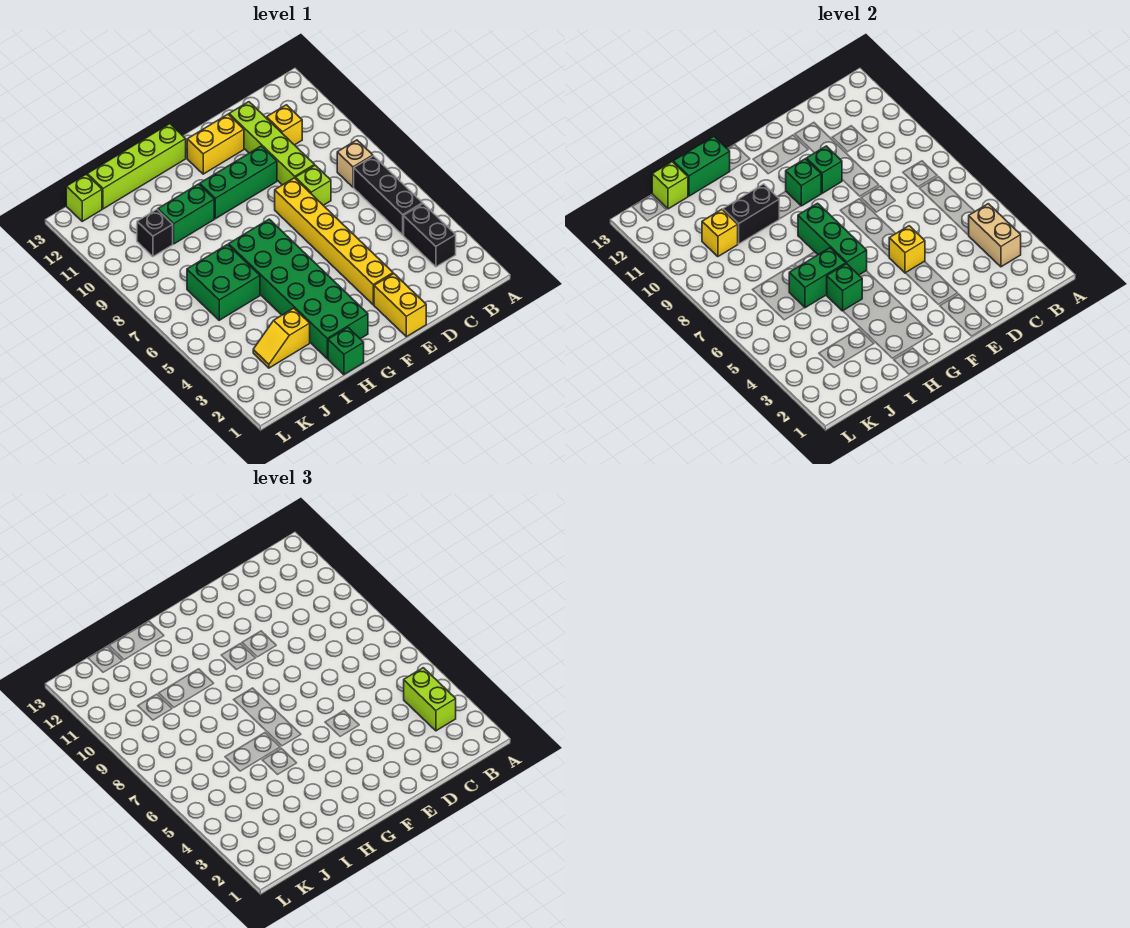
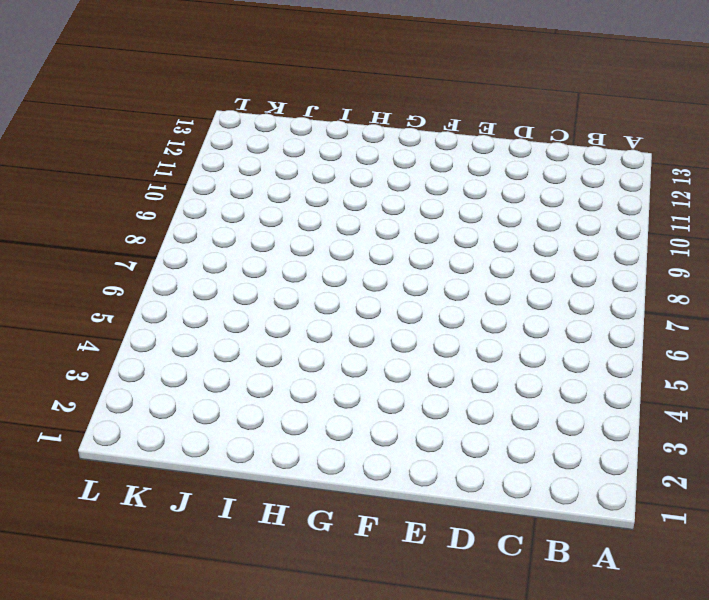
none -> black brick B3:B4 level 1
none -> black brick B5:B7 level 1
none -> tan brick B8 level 1
none -> yellow brick C11 level 1

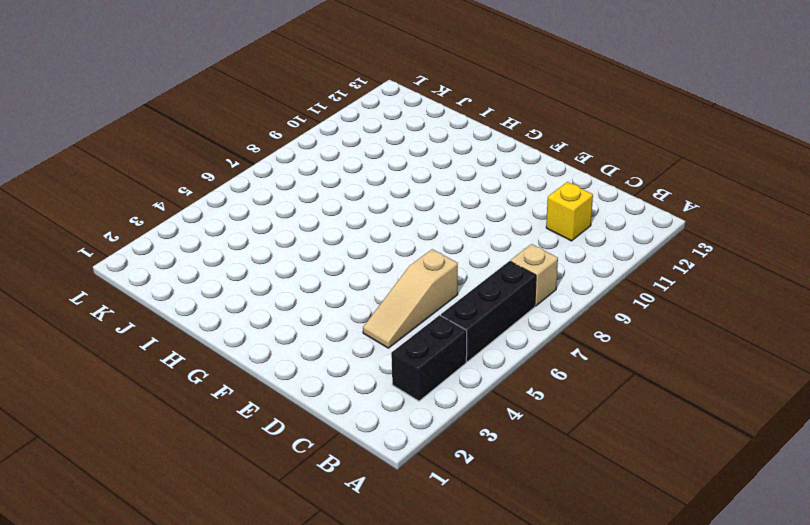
tan slope D4:D6 level 1 top 6 -> none
none -> lime brick D8 level 1
none -> lime brick D9:D12 level 1
none -> yellow brick E1:E2 level 1
none -> yellow brick E3:E8 level 1

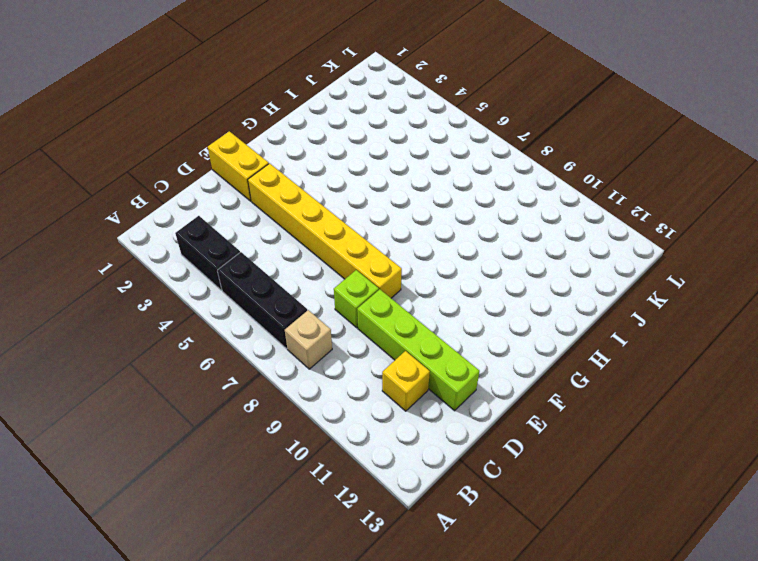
none -> green brick E10:G10 level 1
none -> yellow brick E12:F12 level 1
none -> green brick G2:H7 level 1
none -> lime brick G13:J13 level 1

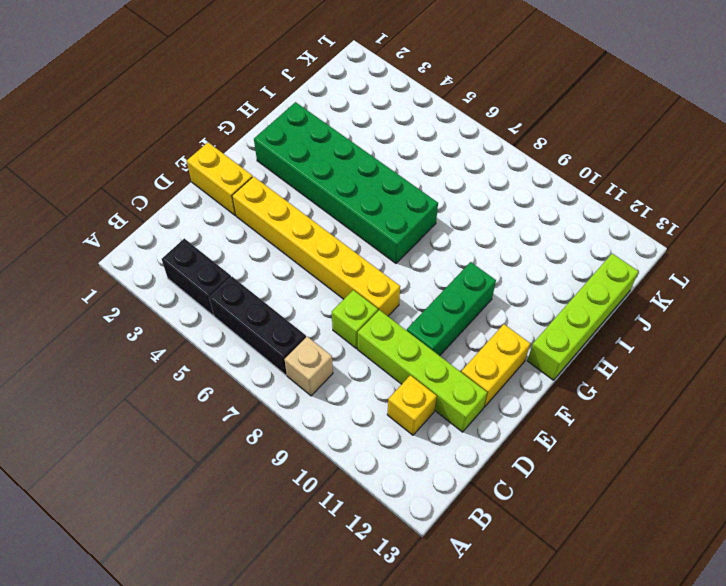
none -> green brick H1 level 1
none -> green brick H10:I10 level 1
none -> yellow slope I3:J3 level 1 top I
none -> green brick I6:J7 level 1

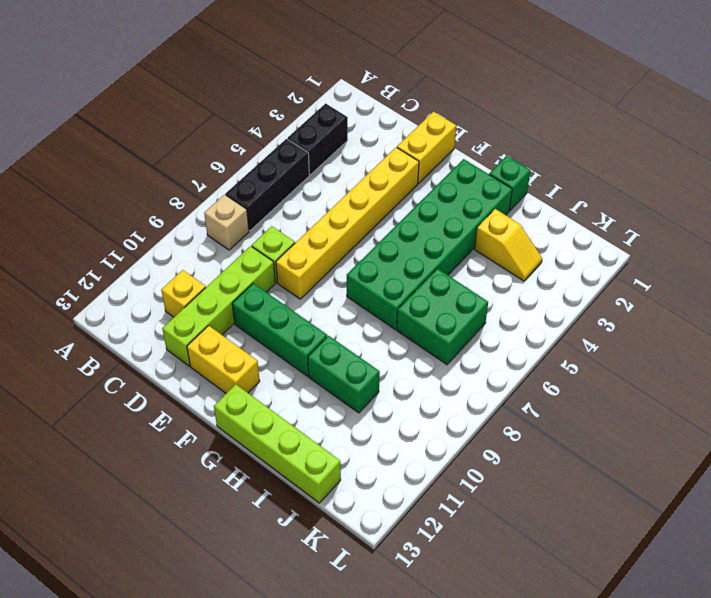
none -> black brick J10 level 1
none -> lime brick K13 level 1
none -> tan brick B3:B4 level 2
none -> yellow brick E5 level 2

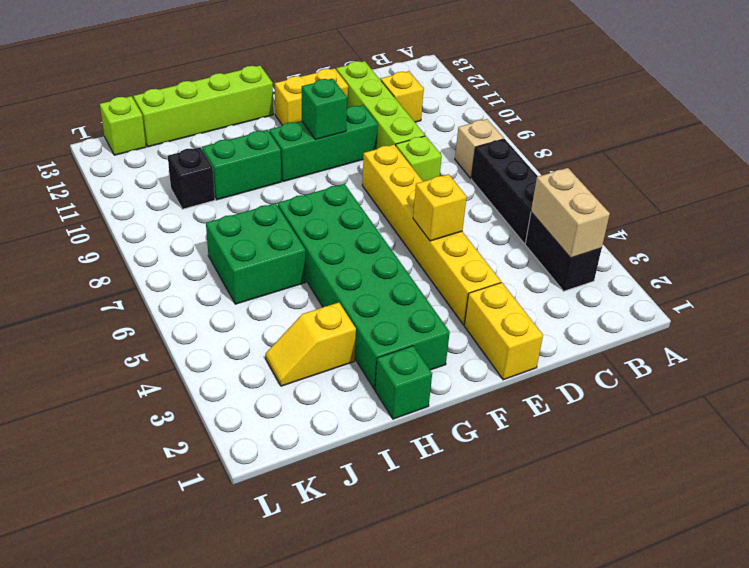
none -> green brick E10 level 2
none -> green brick G6:G8 level 2
none -> green brick H5 level 2
none -> green brick H6:I6 level 2

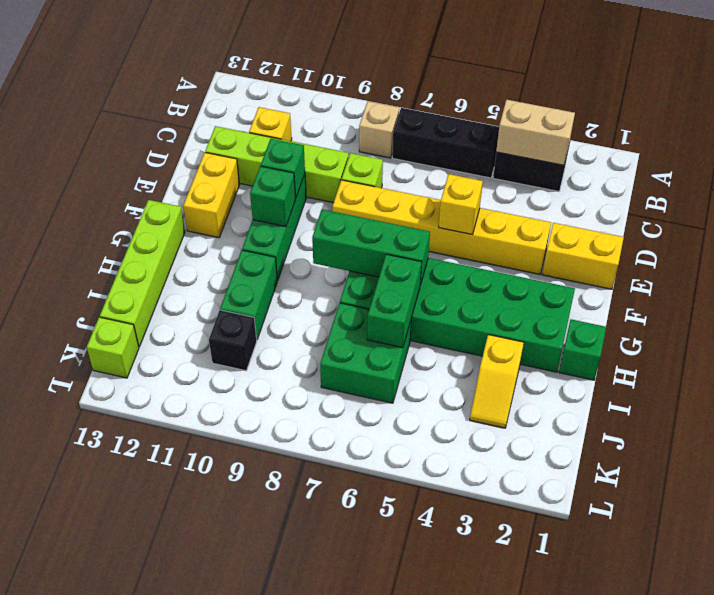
none -> green brick H5 level 2
none -> black brick H10:I10 level 2
none -> green brick H13:I13 level 2
none -> yellow brick J10 level 2

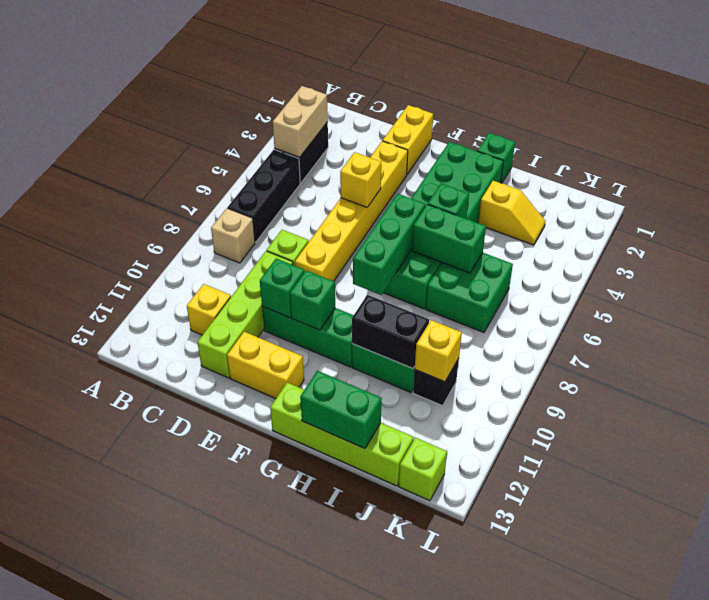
none -> lime brick J13 level 2
none -> lime brick B3:B4 level 3

